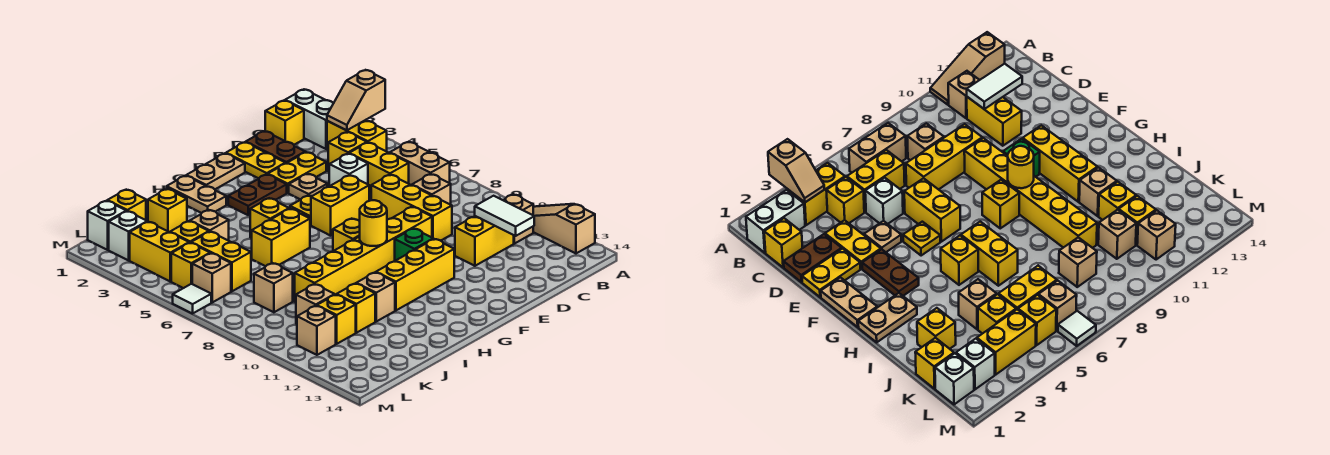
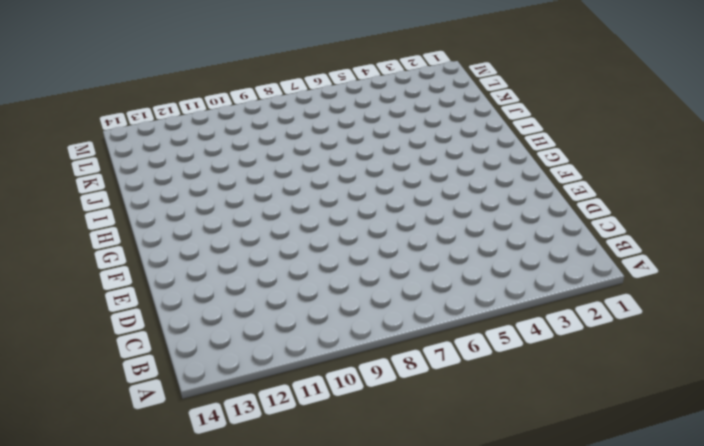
none -> tan slope A11:A13 level 1 top 13
none -> white brick B1:B2 level 1
none -> yellow brick B3:B4 level 1
none -> tan brick B6:B7 level 1

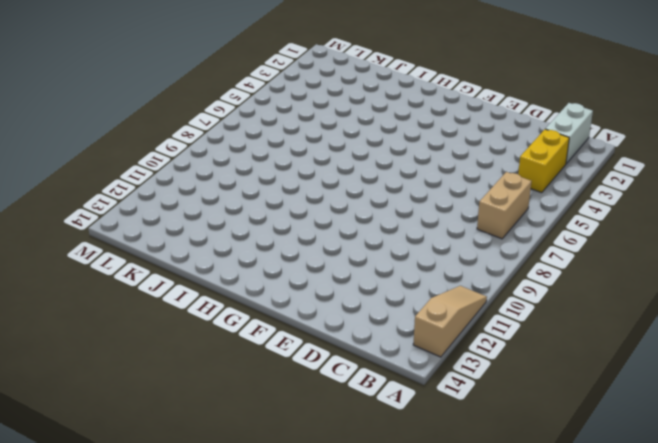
none -> tan brick B11 level 1
none -> yellow brick C1 level 1
none -> yellow brick C4 level 1
none -> yellow brick C5:C6 level 1

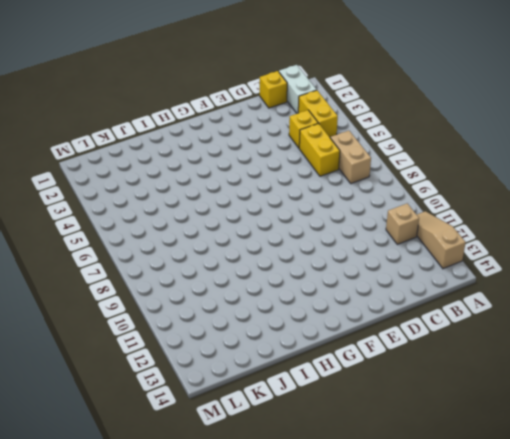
none -> tan brick C8 level 1
none -> yellow brick C11:D11 level 1
none -> brown plate D1:D2 level 1
none -> yellow plate D3:E3 level 1

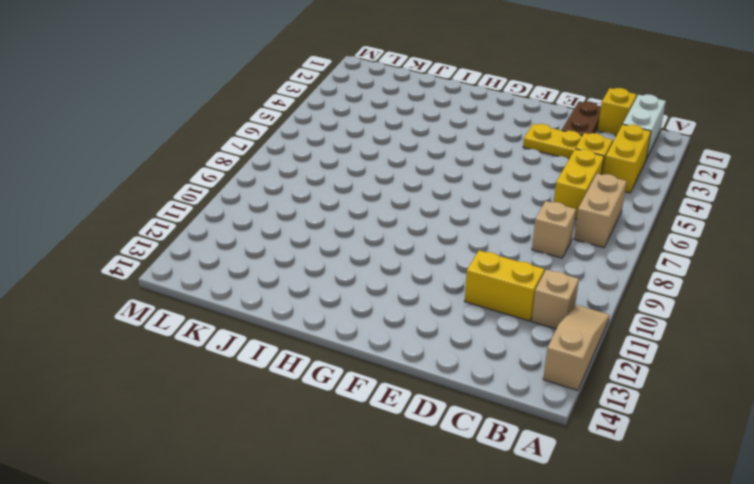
none -> white brick D5 level 1
none -> yellow brick D7:D9 level 1
none -> yellow plate E1:E2 level 1
none -> tan plate E4 level 1

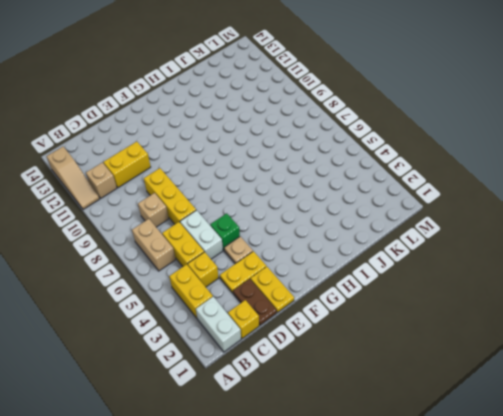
white brick D5:D6 level 1 -> white brick D5 level 1
green brick E5 level 1 -> green brick F10 level 1
none -> yellow brick E6:F6 level 1
none -> yellow brick E9:J9 level 1
none -> tan plate F1:G1 level 1
none -> brown plate F3:G3 level 1

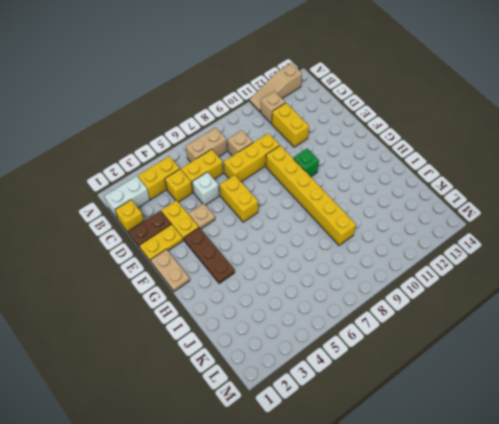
brown plate F3:H3 level 1 -> brown plate F3:G3 level 1
none -> yellow plate F5 level 1
none -> yellow brick F11:H11 level 1
none -> yellow brick G8 level 1
none -> tan plate H1:H2 level 1

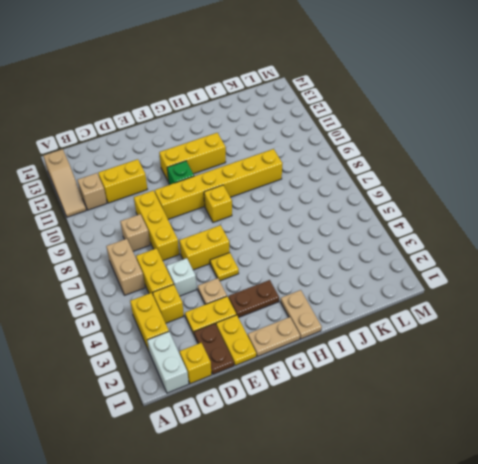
none -> yellow brick H5 level 1
none -> yellow brick H6:I6 level 1
none -> tan brick I11 level 1
none -> yellow brick J2 level 1

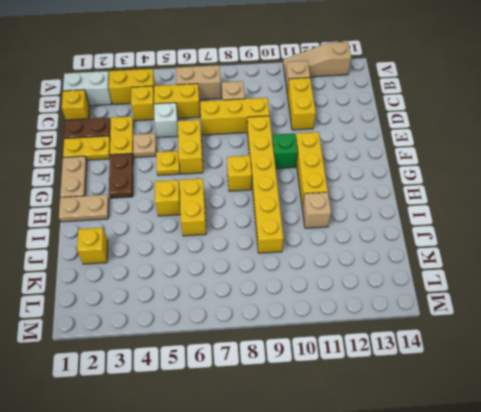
none -> tan brick J4 level 1
none -> yellow brick J11 level 1
none -> yellow brick K1 level 1
none -> yellow brick K4 level 1

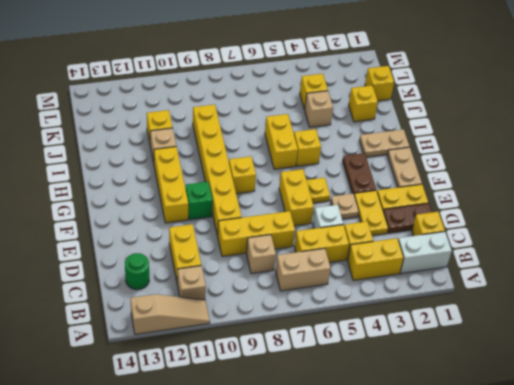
green round brick C13 level 1 -> none
none -> yellow brick K5:K6 level 1
none -> tan brick K8 level 1
none -> tan brick K10 level 1
none -> yellow brick K11 level 1

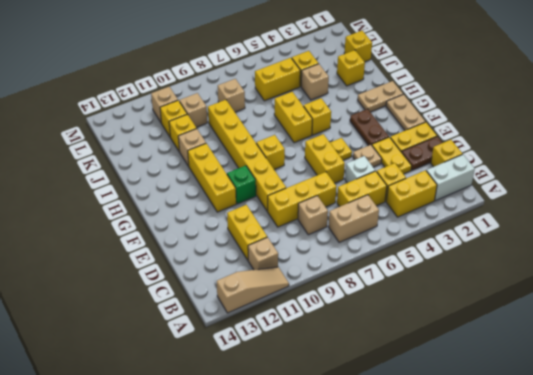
none -> white brick L1 level 1
none -> white brick L2 level 1
none -> yellow brick L3:L4 level 1
none -> yellow brick L5 level 1

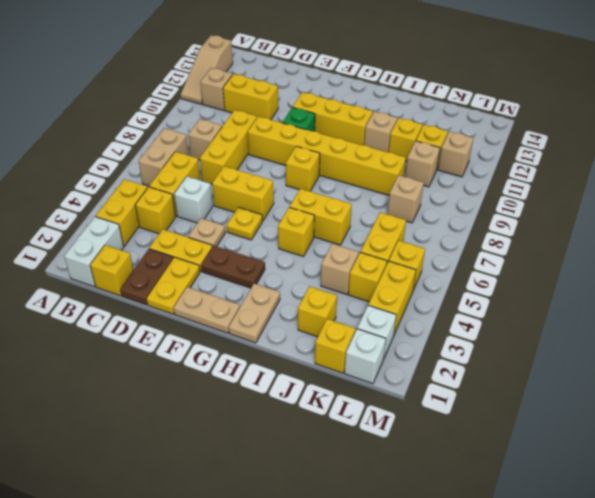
none -> tan brick L6 level 1
none -> white tile M6 level 1
none -> tan slope A3:B3 level 2 top A
none -> white tile C11:C12 level 2

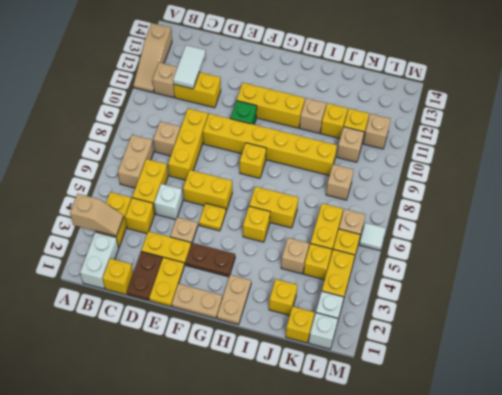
none -> yellow round brick G9 level 2

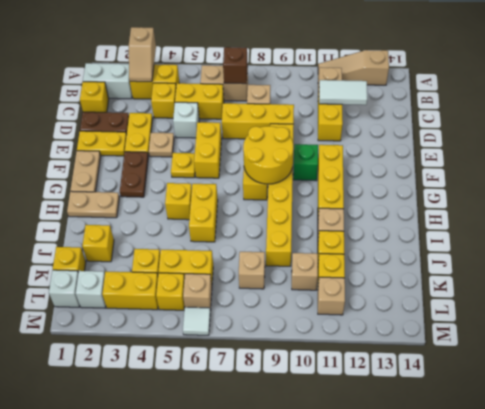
brown brick B7 level 2 -> none
yellow round brick F8:G9 level 2 -> yellow round brick G9 level 2
none -> tan brick J4 level 1

